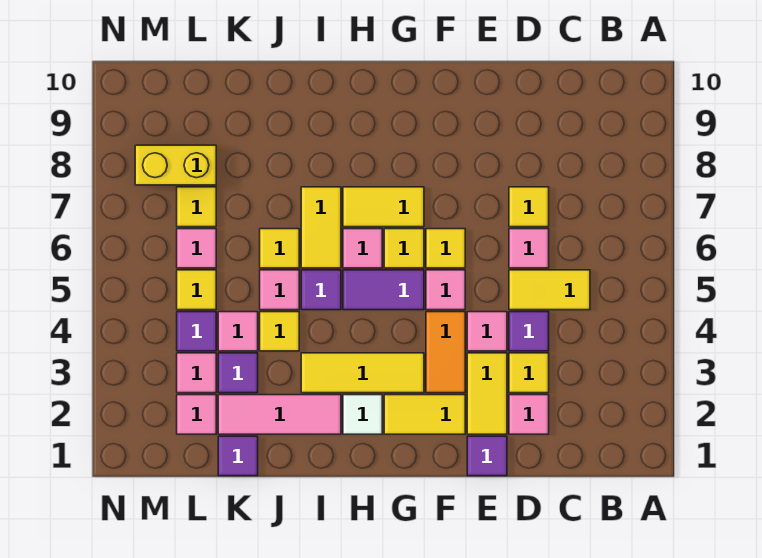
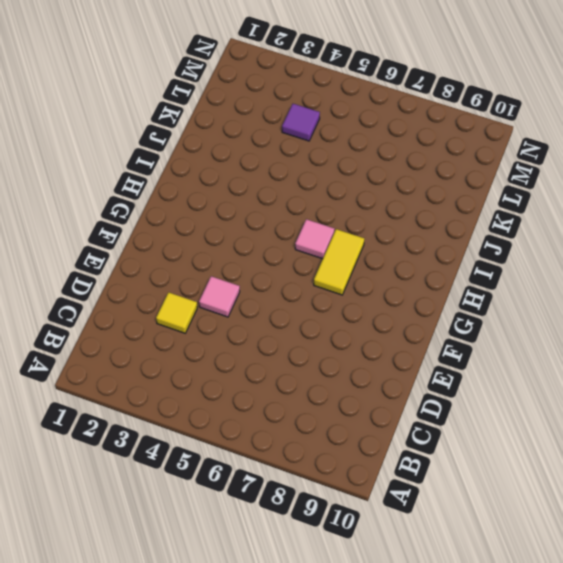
none -> yellow tile C5:D5 level 1
none -> pink tile D2 level 1
none -> purple tile D4 level 1
none -> pink tile D6 level 1

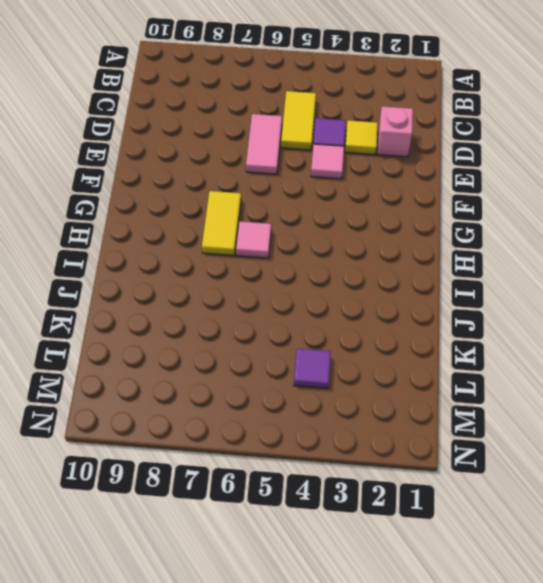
pink brick D2 level 1 -> pink tile D2 level 1
pink tile D6:E6 level 1 -> pink tile D6 level 1
none -> yellow tile D7 level 1
none -> purple tile E1 level 1
none -> yellow tile E2:E3 level 1
none -> yellow tile F2:G2 level 1

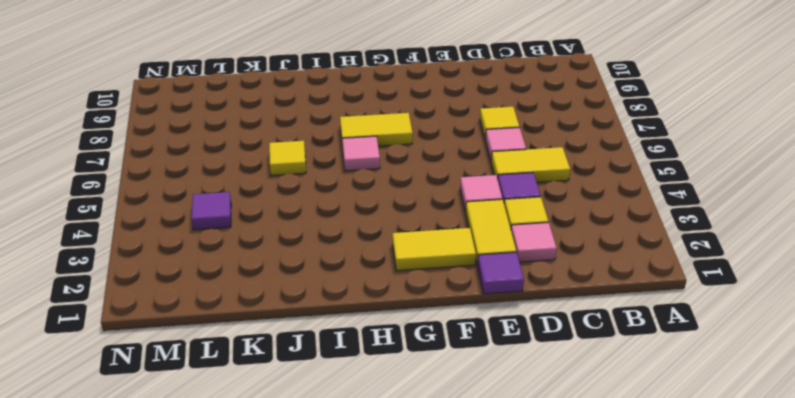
none -> orange tile F3:F4 level 1
none -> pink tile F5 level 1
none -> yellow tile F6 level 1
none -> yellow tile G3:I3 level 1

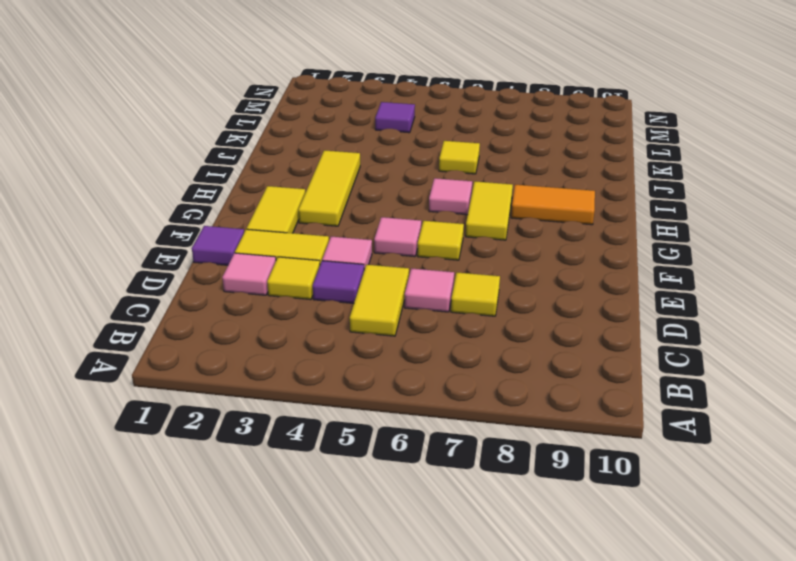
orange tile H8:H9 level 1 -> orange tile F3:F4 level 1
none -> purple tile G5:H5 level 1
none -> yellow tile G6 level 1
none -> white tile H2 level 1
none -> pink tile I2:K2 level 1

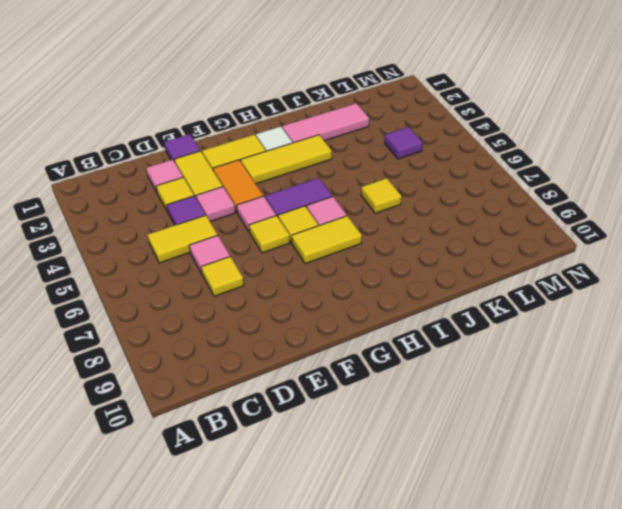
none -> purple tile I5 level 1
none -> yellow tile I6:I7 level 1
none -> yellow tile J4 level 1
none -> pink tile J5 level 1

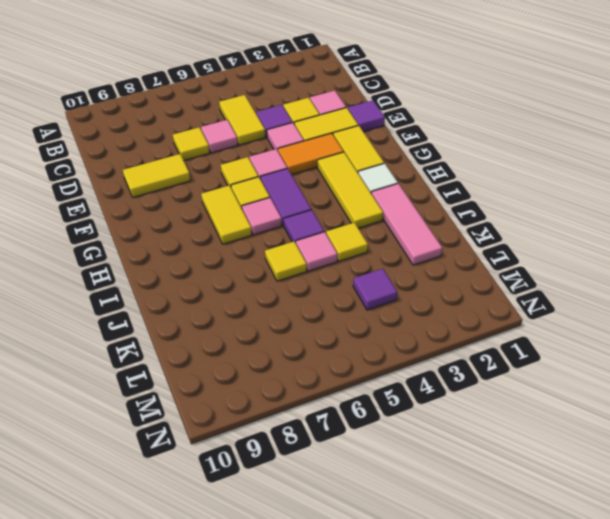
yellow tile E8:E9 level 1 -> yellow tile I6:I7 level 1
none -> purple tile K1 level 1
none -> purple tile K3 level 1
none -> pink tile K4 level 1
none -> pink tile L2 level 1

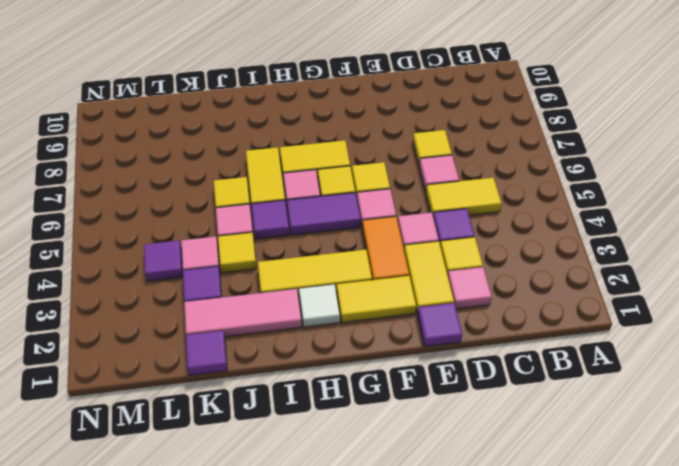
none -> pink tile L2 level 1
none -> pink tile L3 level 1
none -> yellow tile L5 level 1
none -> pink tile L6 level 1

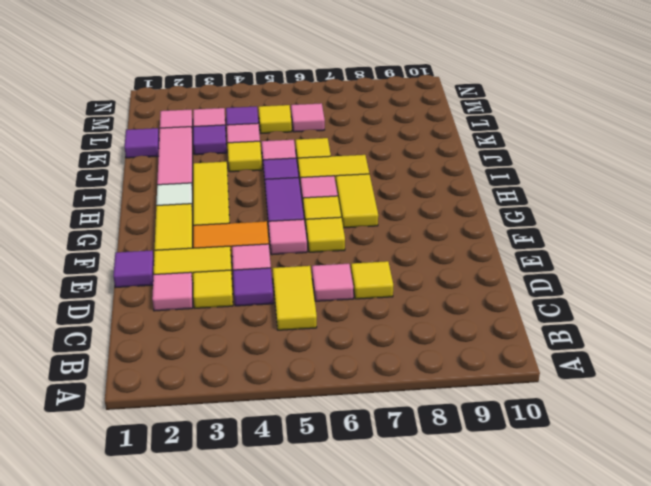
none -> yellow tile L7 level 1
none -> yellow brick L8:M8 level 1

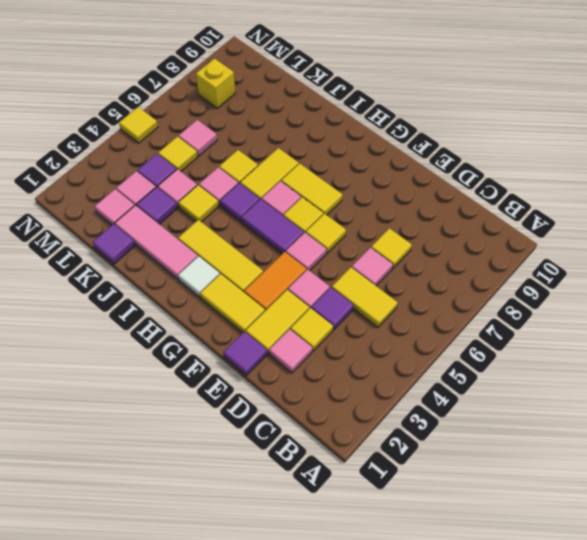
yellow brick M8 level 1 -> yellow brick L8:M8 level 1
yellow tile N5 level 1 -> yellow tile L7 level 1

